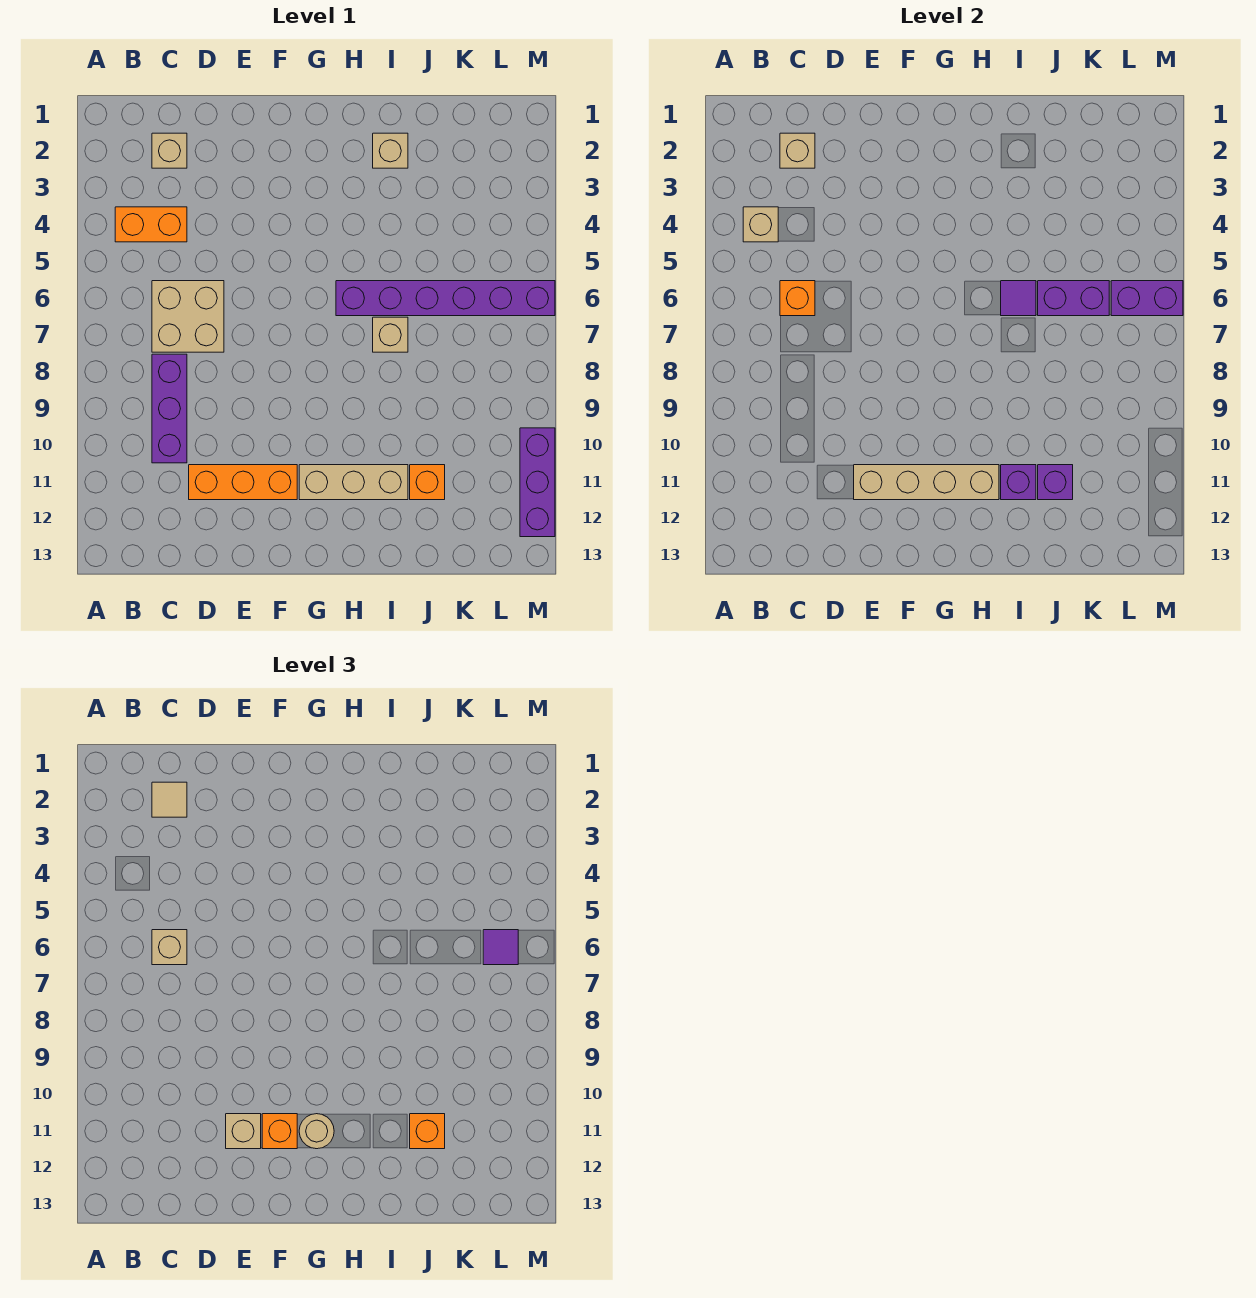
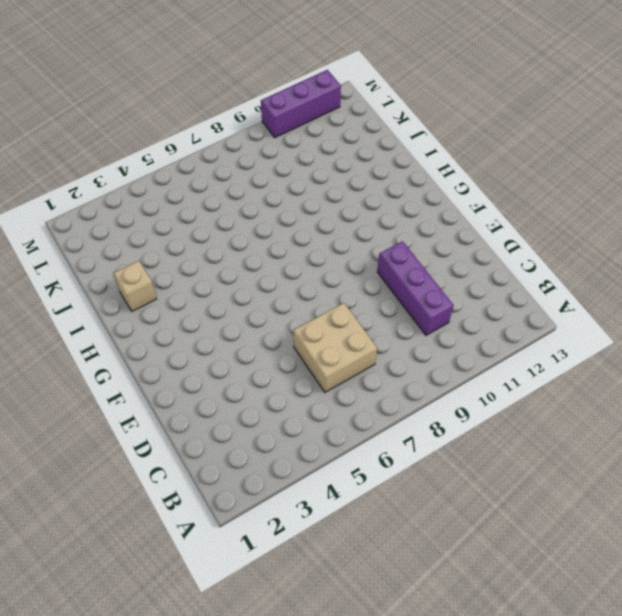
purple brick C10:E10 level 1 -> purple brick C8:C10 level 1
none -> orange brick B4:C4 level 1
none -> tan brick C2 level 1
none -> orange brick D11:F11 level 1

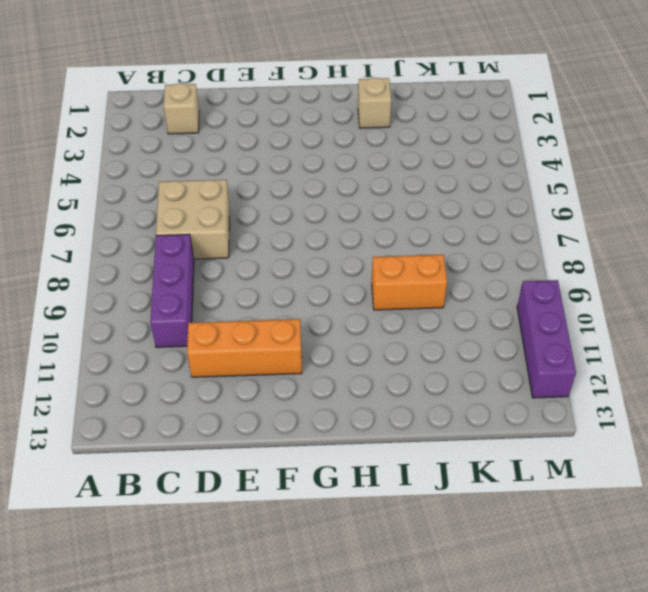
orange brick I9:J9 level 1 -> orange brick B4:C4 level 1
none -> tan brick G11:I11 level 1
none -> purple brick H6:M6 level 1
none -> tan brick I7 level 1

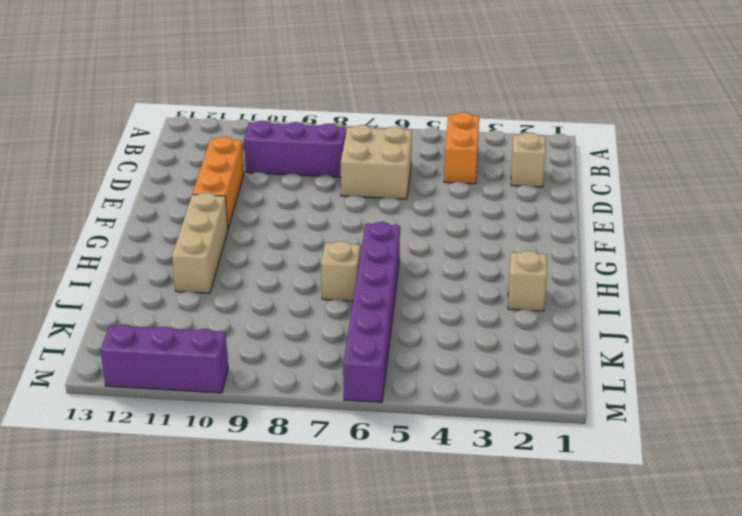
none -> orange brick J11 level 1
none -> tan brick B4 level 2
none -> tan brick C2 level 2

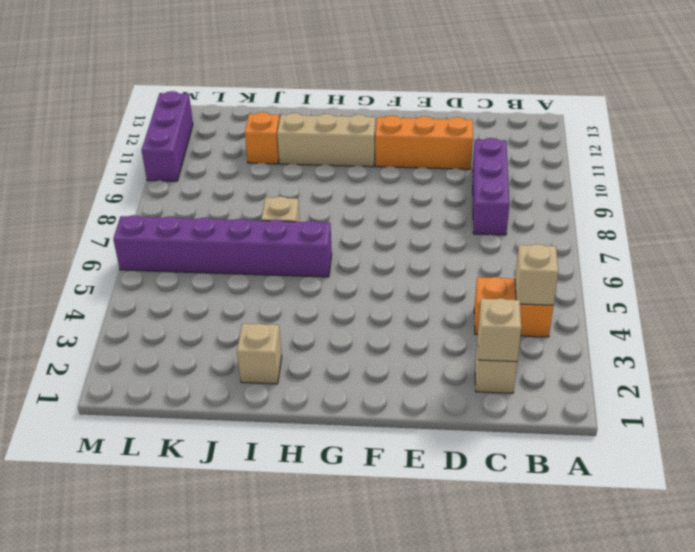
none -> tan brick C6:D7 level 1
none -> orange brick C6 level 2
none -> tan brick E11:H11 level 2

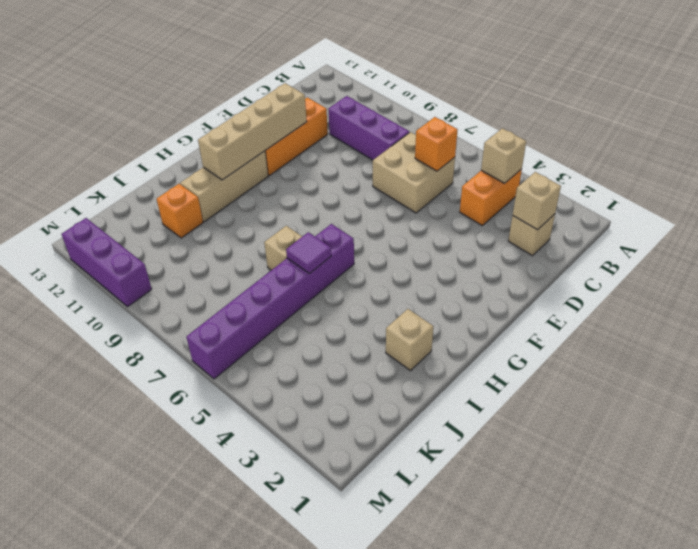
none -> purple brick I11 level 2
none -> purple brick J6:K6 level 2
none -> purple brick J11 level 2

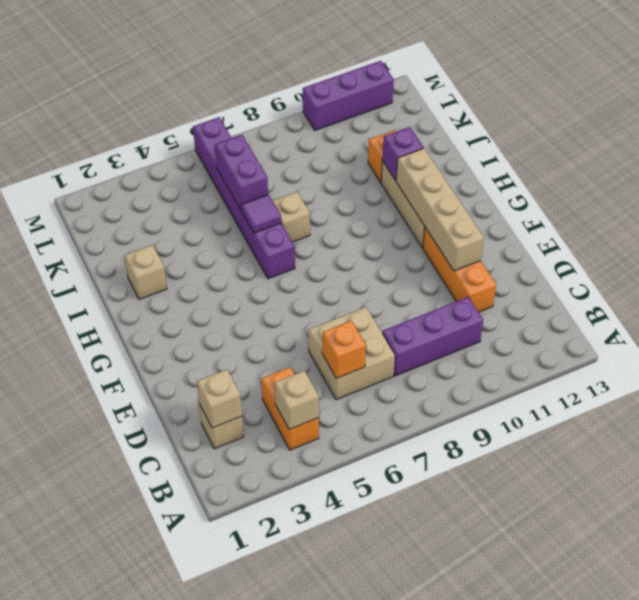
none -> purple brick J11 level 2
none -> purple brick L6:M6 level 2
none -> tan tile C2 level 3

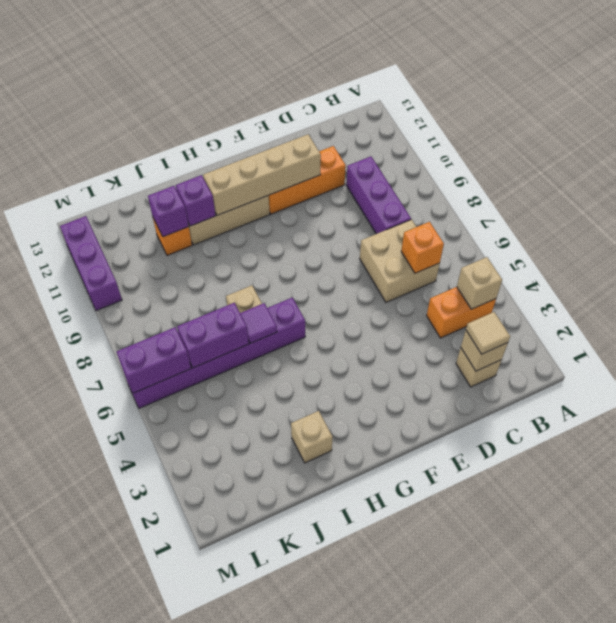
none -> tan brick C6 level 3
none -> tan brick E11 level 3
none -> orange brick F11 level 3

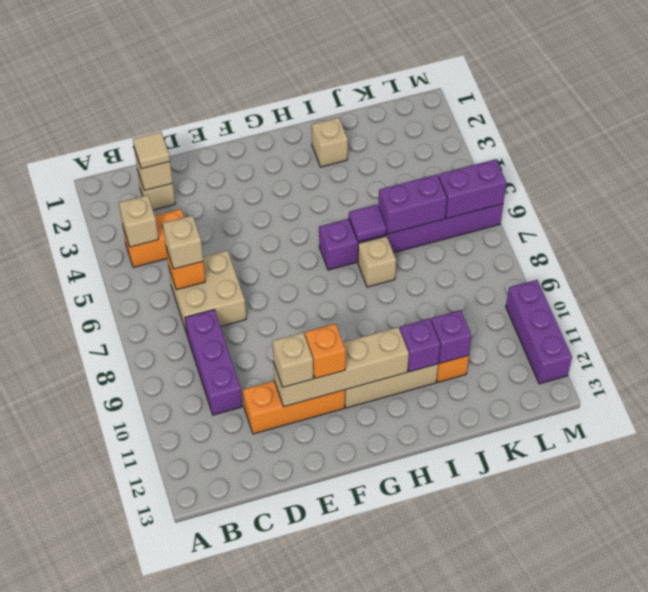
none -> tan round brick G11 level 3
none -> orange brick J11 level 3
none -> purple tile L6 level 3

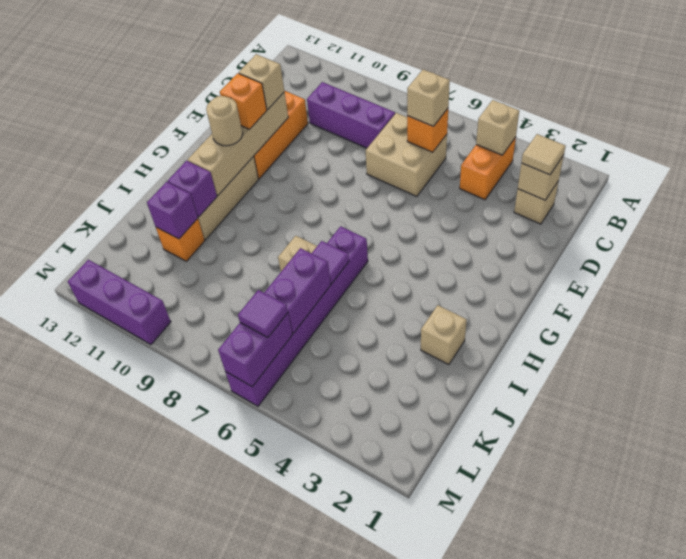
none -> orange brick J11 level 3

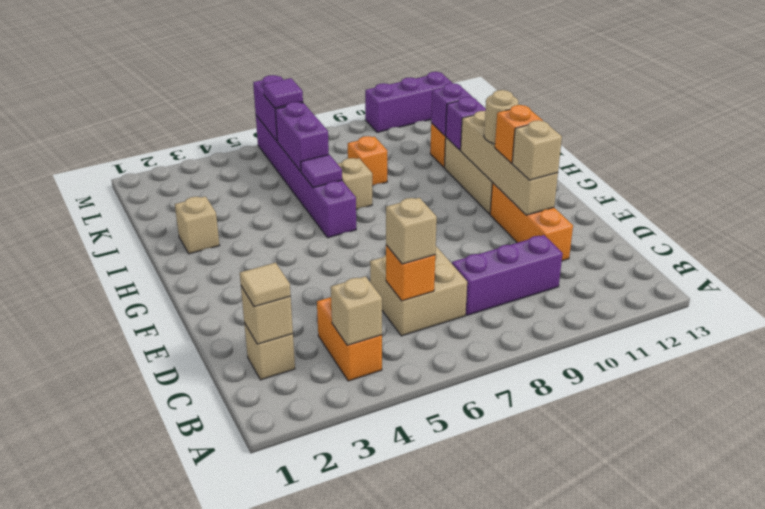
orange brick J8 level 1 -> orange brick J11 level 3

